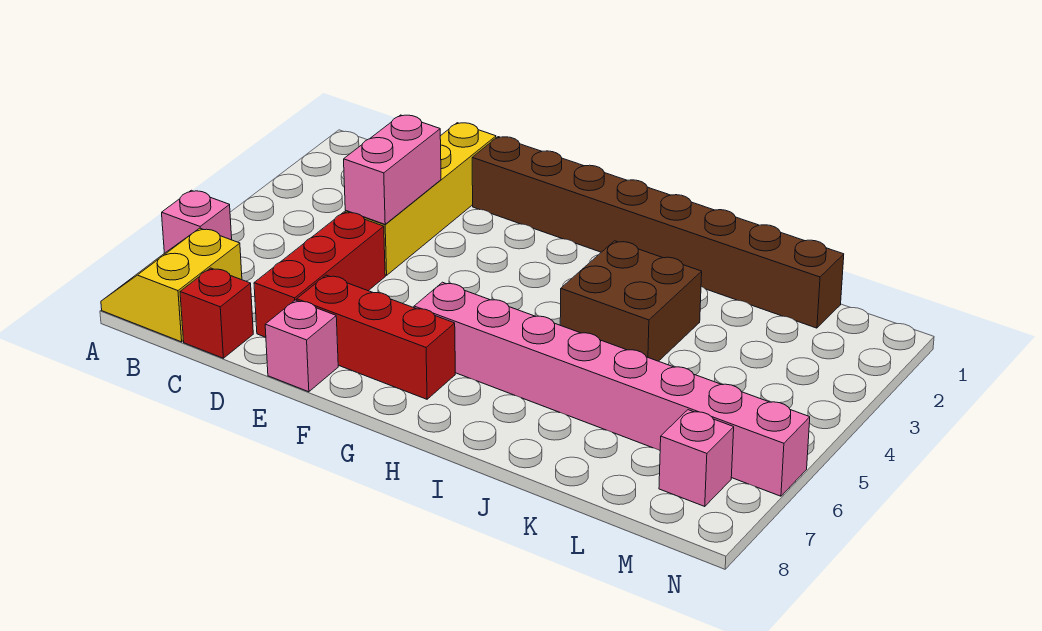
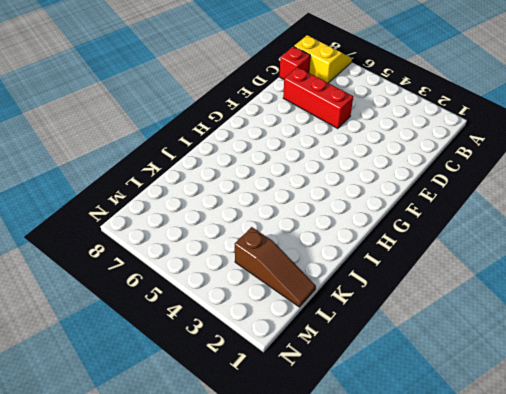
brown slope L1:L3 level 1 top 3 -> brown brick E1:L1 level 1
none -> pink brick A6 level 1
none -> yellow brick D1:D4 level 1
none -> red brick E7:G7 level 1

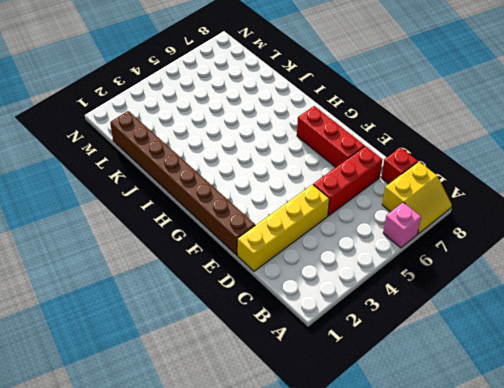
none -> pink brick E8 level 1
none -> pink brick G6:N6 level 1
none -> brown brick I3:J4 level 1

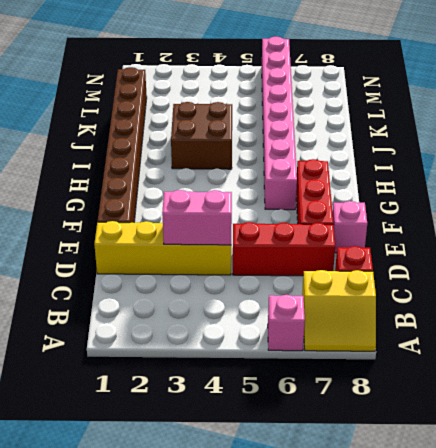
none -> pink brick M7 level 1

